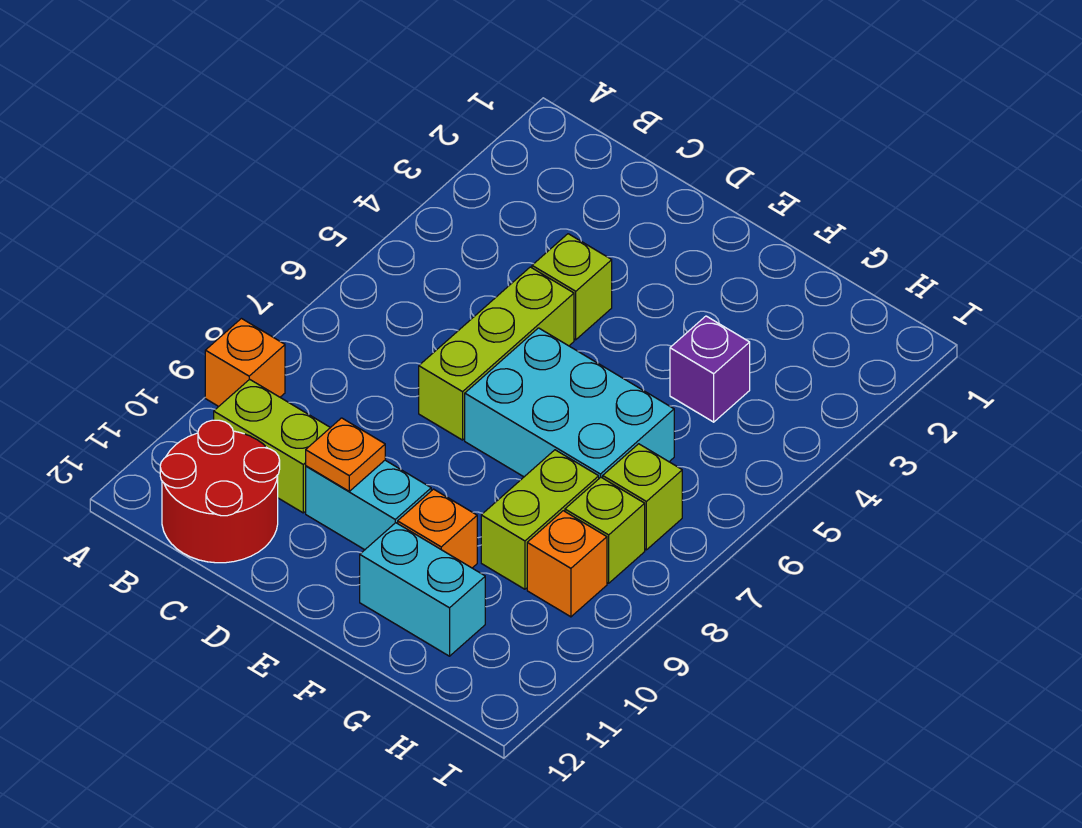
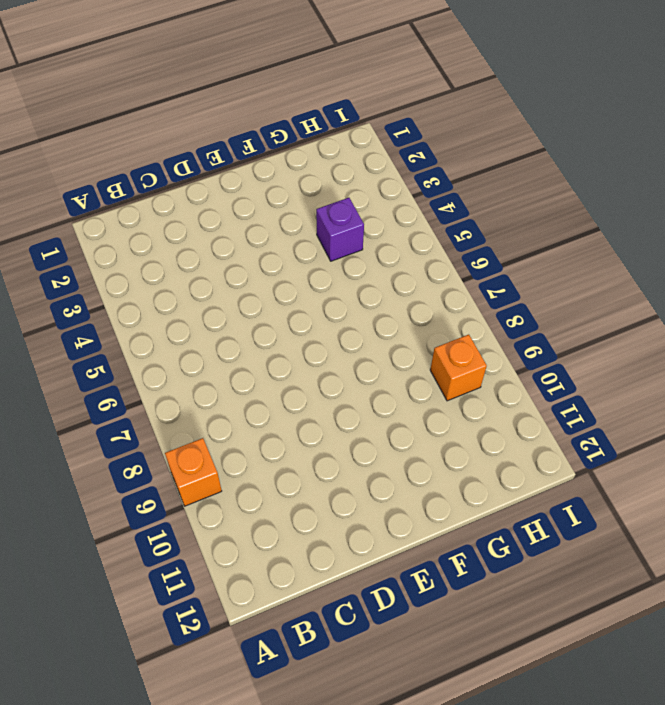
none -> lime brick B10:C10 level 1
none -> red round brick B11:C12 level 1
none -> lime brick D4 level 1

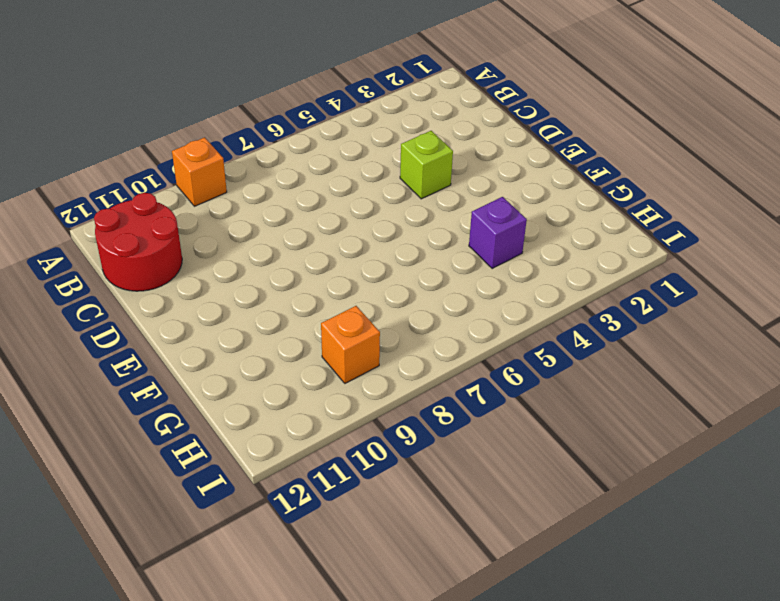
none -> lime brick B10:C10 level 1
none -> lime brick D5:D7 level 1
none -> cyan brick D10:E10 level 1

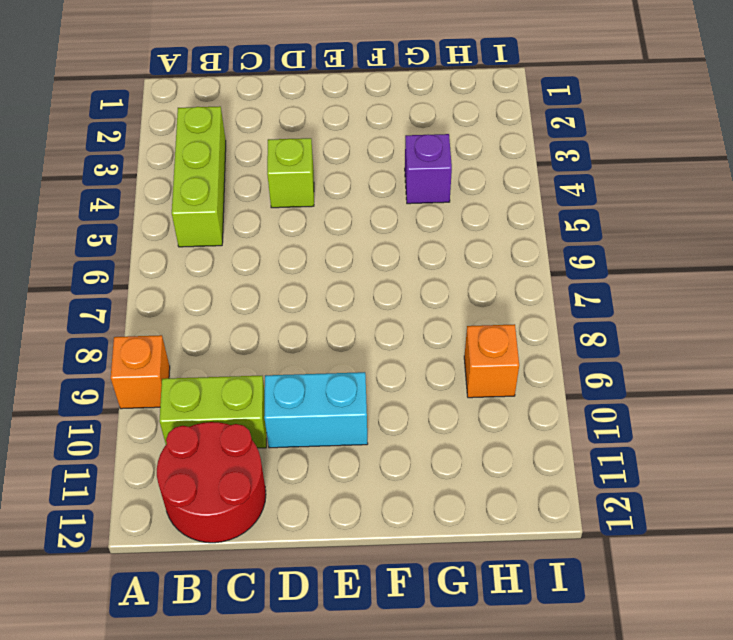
lime brick B3:B5 level 1 -> lime brick D5:D7 level 1
none -> cyan brick E6:G7 level 1
none -> orange brick F10 level 1
none -> cyan brick F11:G11 level 1

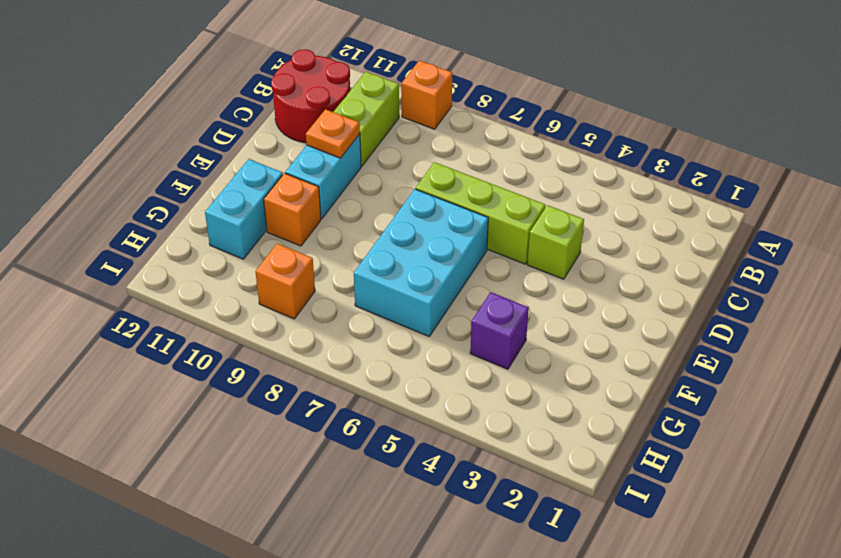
none -> lime brick G8:G9 level 1
none -> lime brick H7 level 1
none -> lime brick H8 level 1

